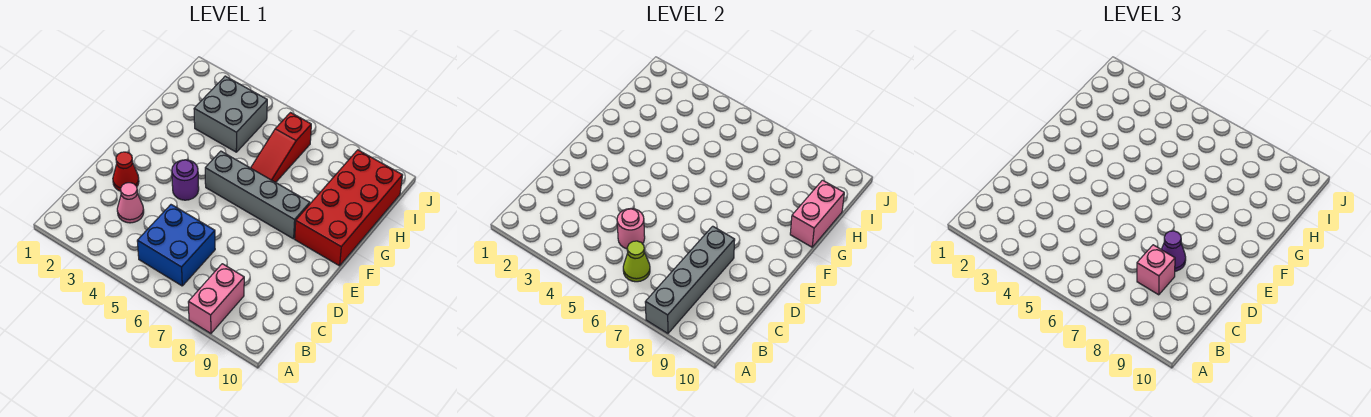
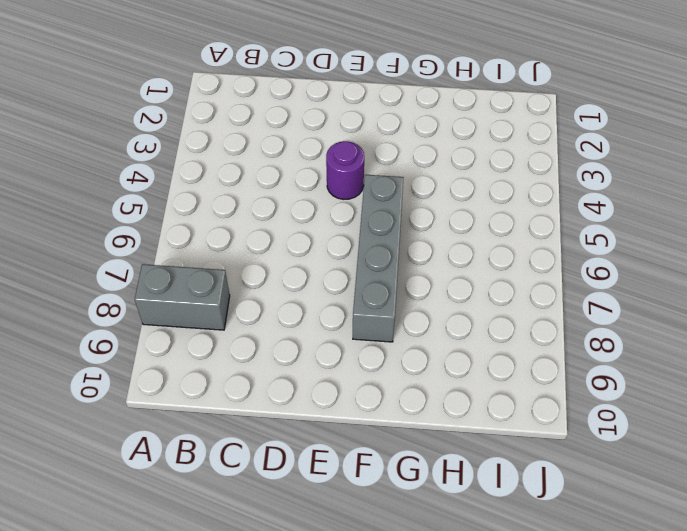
grey brick A8:B8 level 1 -> pink brick A8:B8 level 1
none -> blue brick B5:C6 level 1
none -> pink cone C3 level 1
none -> red cone D2 level 1

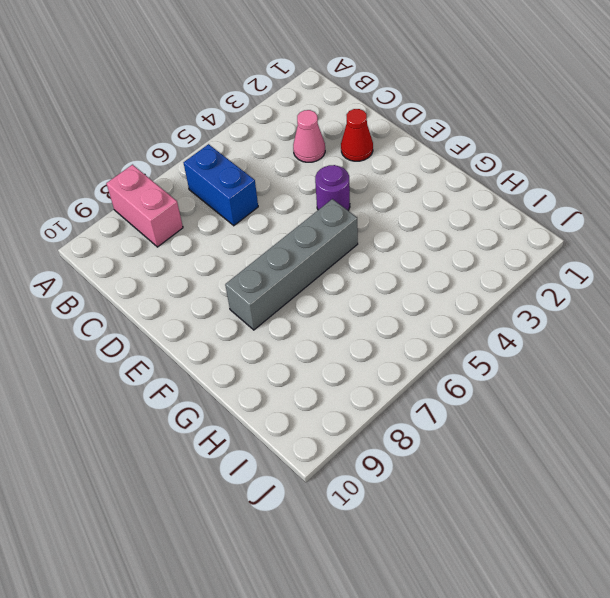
blue brick B6:C6 level 1 -> blue brick B5:C6 level 1
none -> red brick F9:I10 level 1
none -> red slope G6:I6 level 1 top I
none -> grey brick H3:I4 level 1

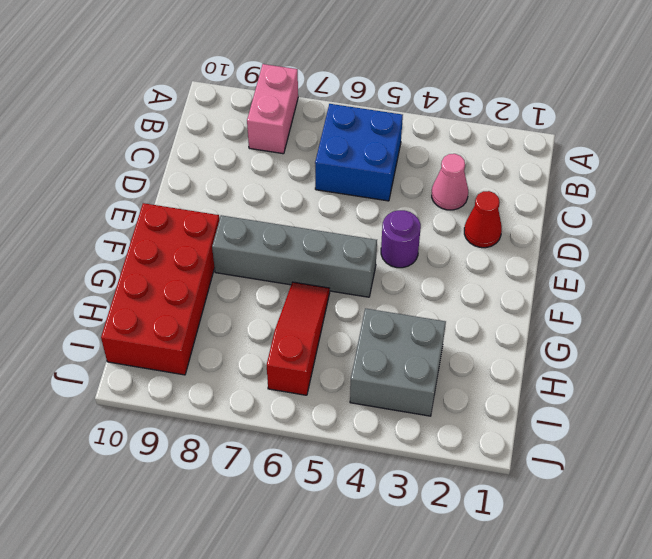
none -> grey brick A8:D8 level 2
none -> lime cone B6 level 2
none -> pink round brick C5 level 2

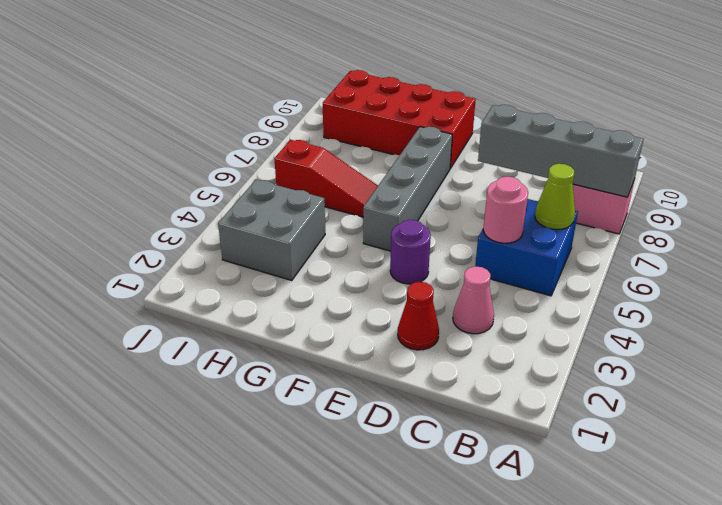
none -> pink brick G10:H10 level 2
none -> pink brick C8 level 3
none -> purple cone D8 level 3

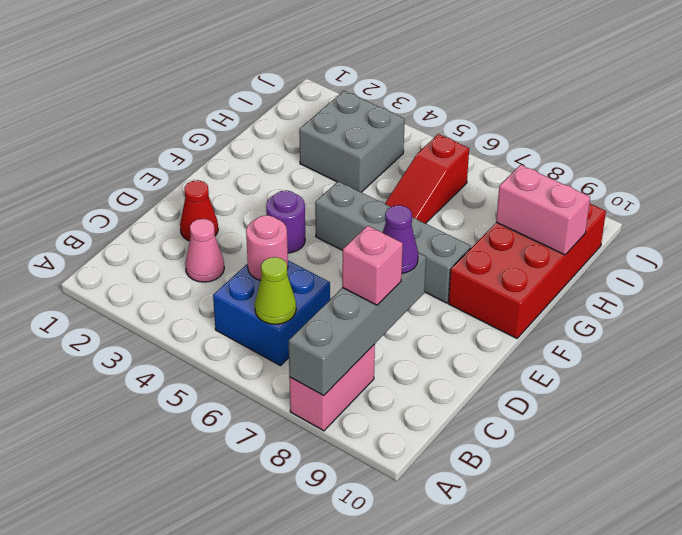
pink brick H9:H10 level 2 -> pink brick G10:H10 level 2

